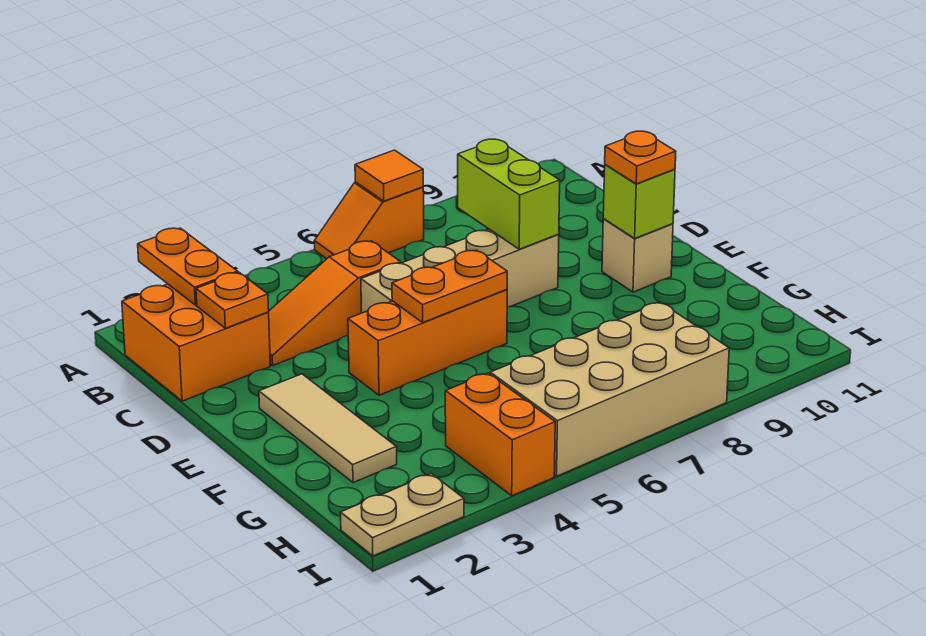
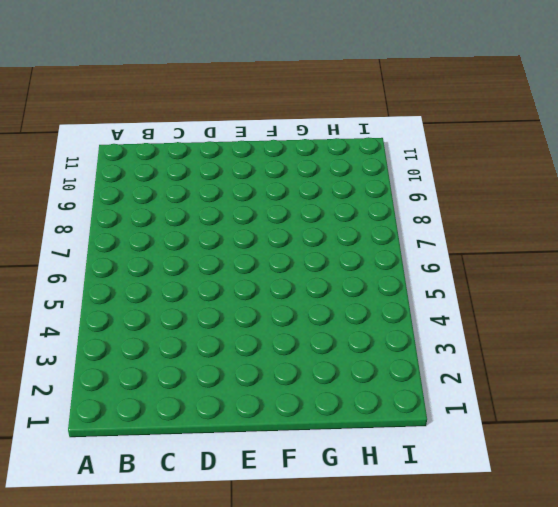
none -> orange slope A6:A7 level 1 top 7
none -> orange brick B1:C2 level 1
none -> orange slope C3:C5 level 1 top 5

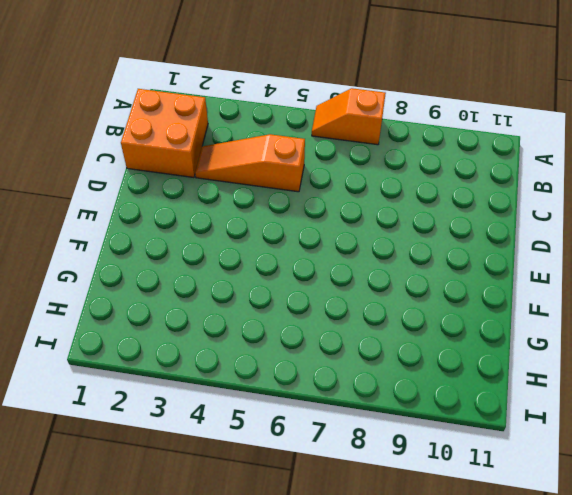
none -> tan brick D5:D8 level 1
none -> tan tile E2:G2 level 1
none -> orange brick E4:E6 level 1

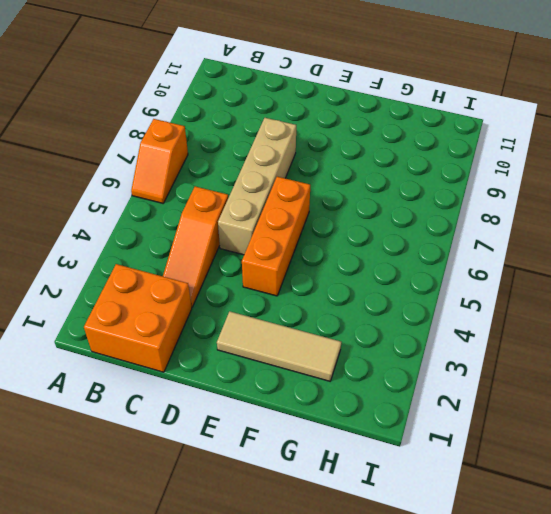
none -> tan brick E10 level 1
none -> orange brick H4:I4 level 1
none -> tan brick H5:I8 level 1

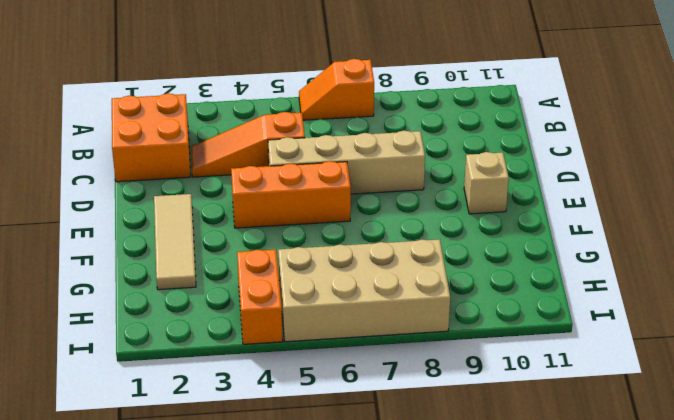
none -> tan plate I1:I2 level 1
none -> orange plate A2:B2 level 2
none -> orange tile A7 level 2

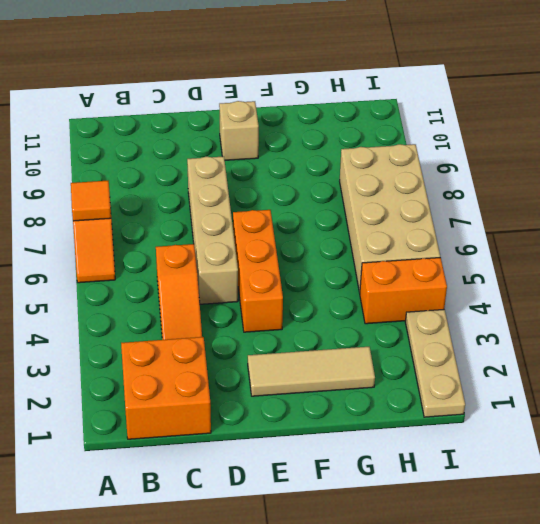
tan plate I1:I3 level 1 -> tan plate I1:I2 level 1
none -> orange plate A2:B2 level 2
none -> orange plate C2 level 2
none -> lime brick C8:D8 level 2

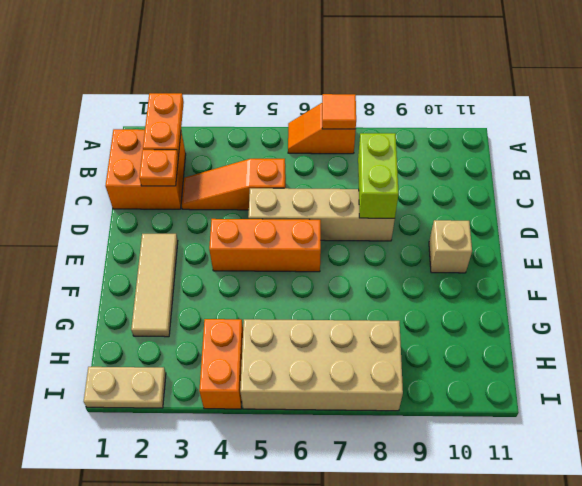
none -> orange plate E5:E6 level 2
none -> lime brick E10 level 2
none -> orange plate E10 level 3

